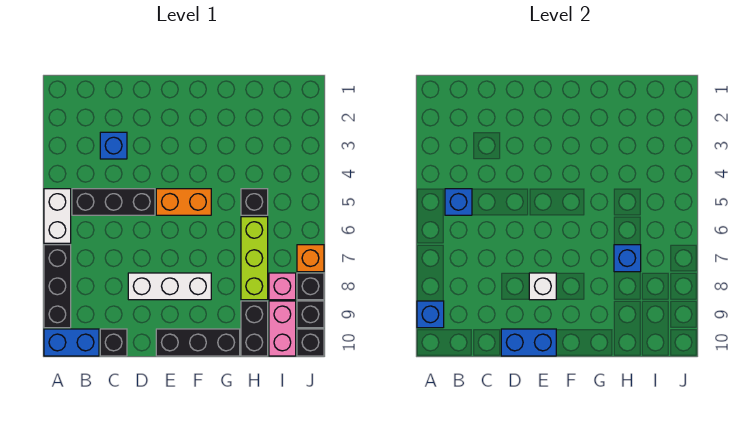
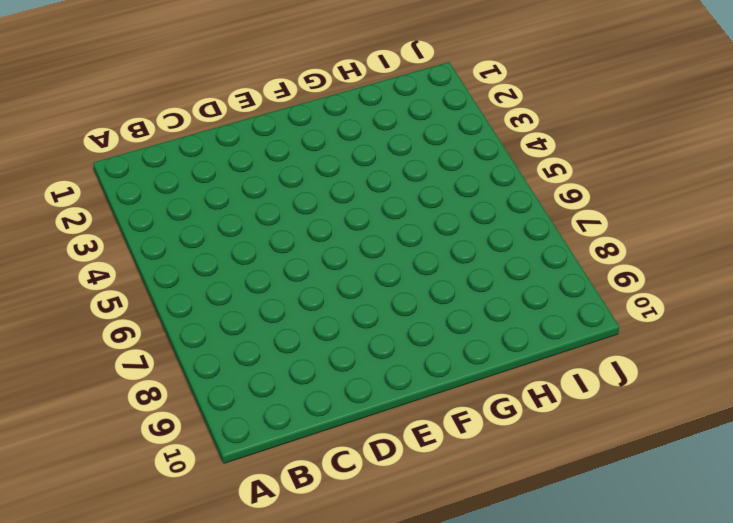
none -> white brick A5:A6 level 1
none -> black brick A7:A9 level 1
none -> blue brick A10:B10 level 1

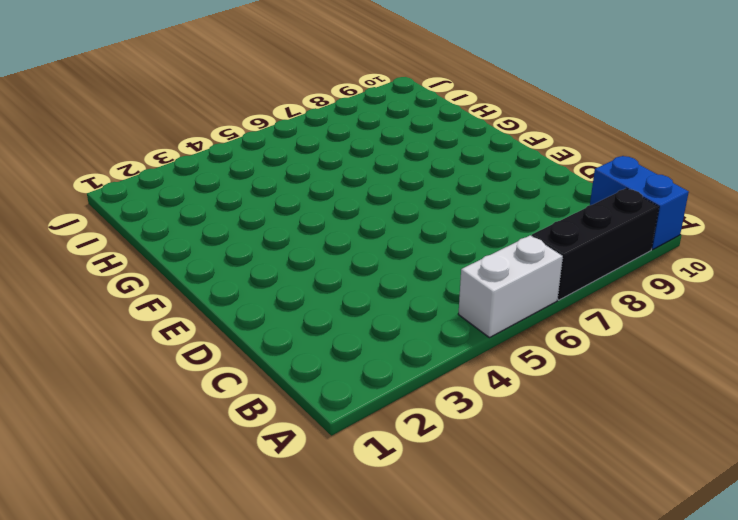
none -> black brick B5:D5 level 1
none -> blue brick C3 level 1
none -> black brick C10 level 1

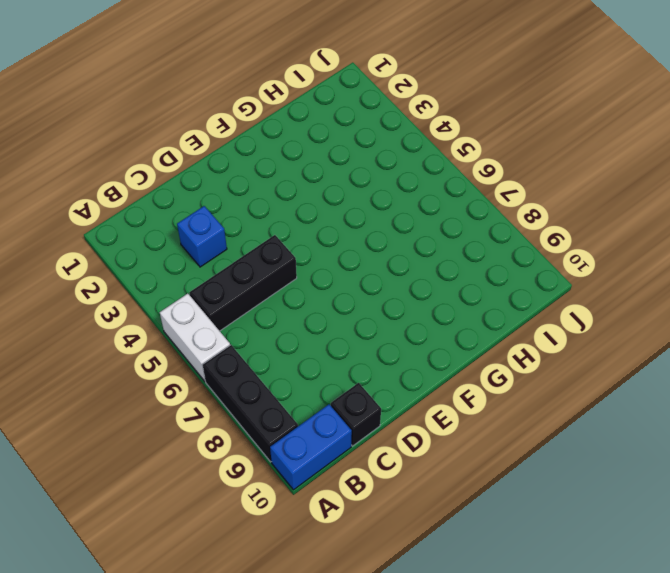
none -> white brick D8:F8 level 1
none -> orange brick E5:F5 level 1
none -> black brick E10:G10 level 1

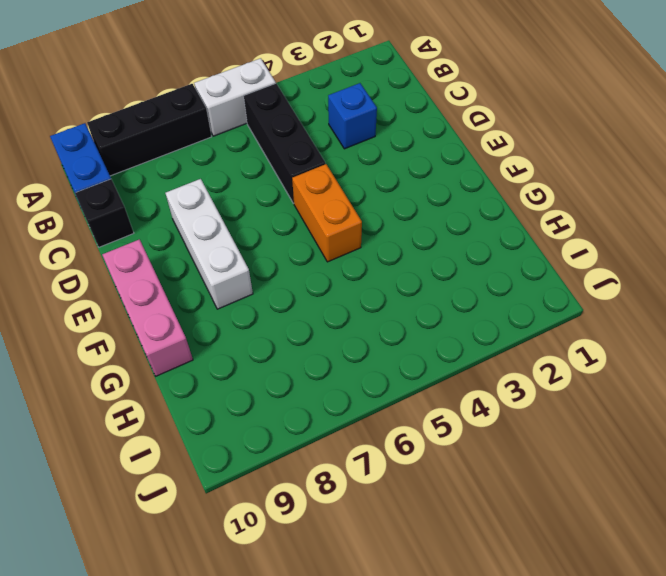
pink brick E10:G10 level 1 -> black brick E10:G10 level 1
none -> black brick H5 level 1
none -> lime brick H6:H8 level 1
none -> black brick H9:H10 level 1

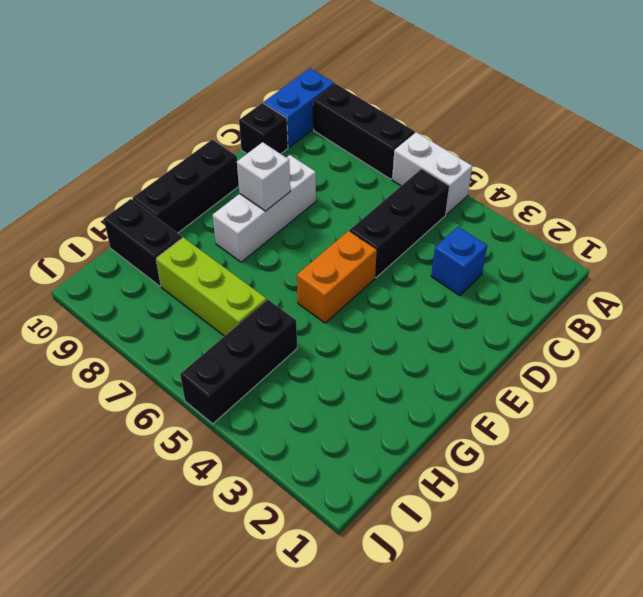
black brick H5:J5 level 1 -> black brick H5 level 1
none -> pink brick I8 level 1
none -> pink brick I9:I10 level 1
none -> orange brick J7 level 1

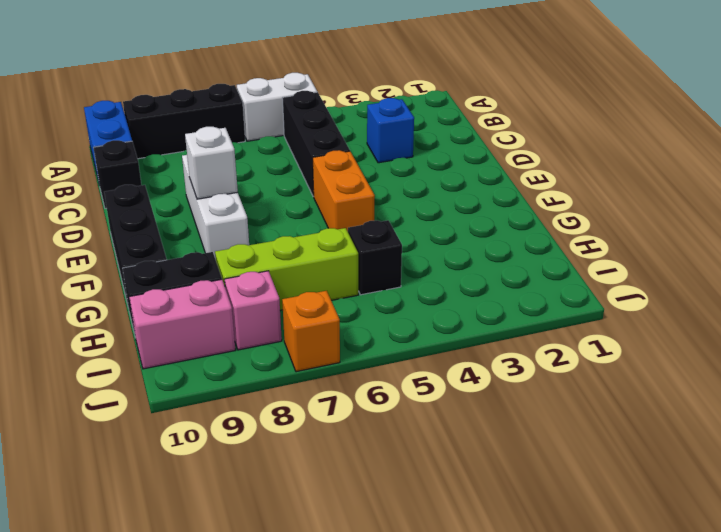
none -> black brick J8 level 1
none -> black brick J9 level 1
none -> black brick J10 level 1

